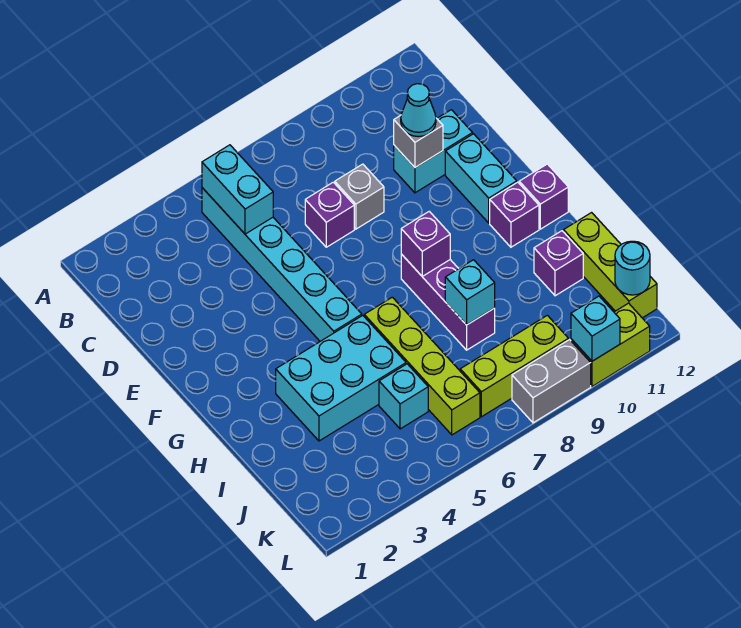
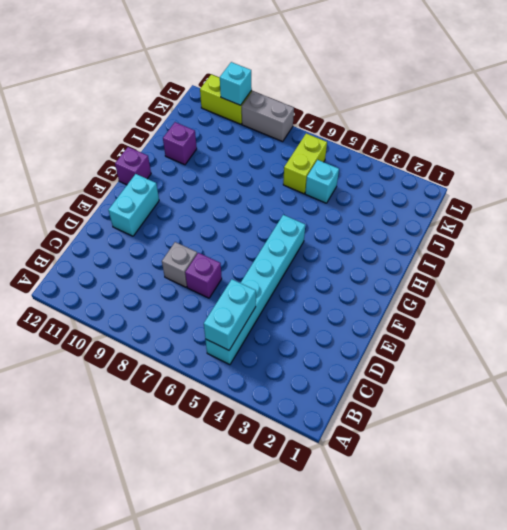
lime brick J6:K6 level 1 -> lime brick H6:K6 level 1
none -> cyan brick D10:D11 level 1
none -> purple brick G8:I8 level 1
none -> purple brick G11 level 1

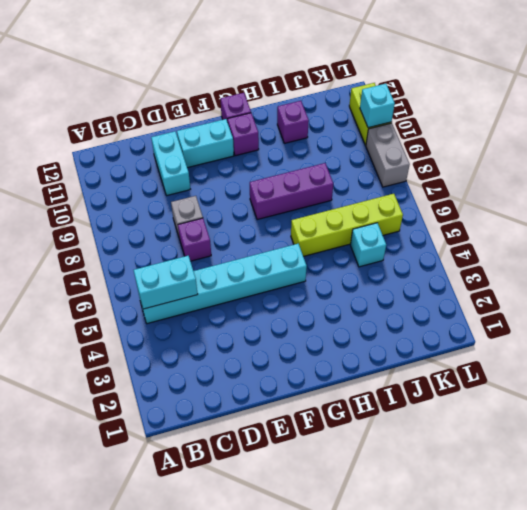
none -> cyan brick H3:I5 level 1
none -> lime brick I12:K12 level 1
none -> lime brick K7:K9 level 1

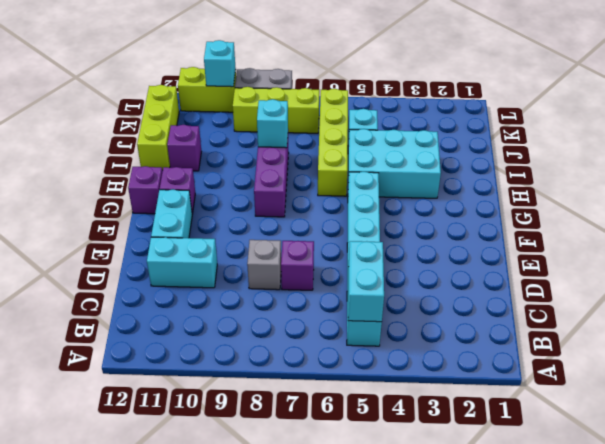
none -> grey brick D10 level 2
none -> purple brick G8 level 2
none -> cyan round brick K12 level 2

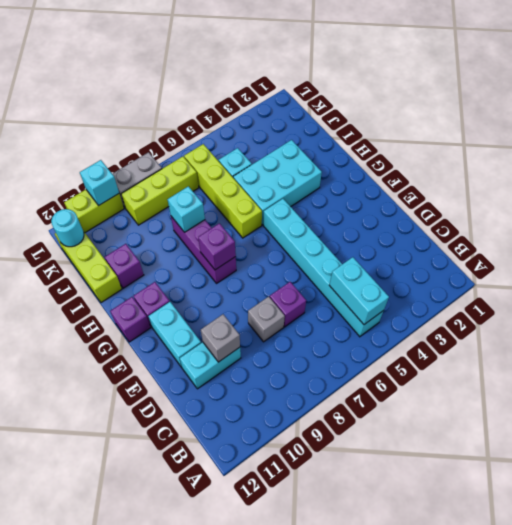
none -> cyan cone D10 level 3

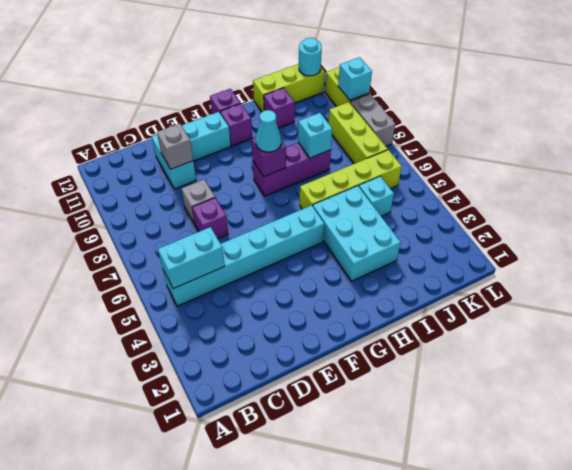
cyan cone G8 level 3 -> cyan cone D10 level 3

